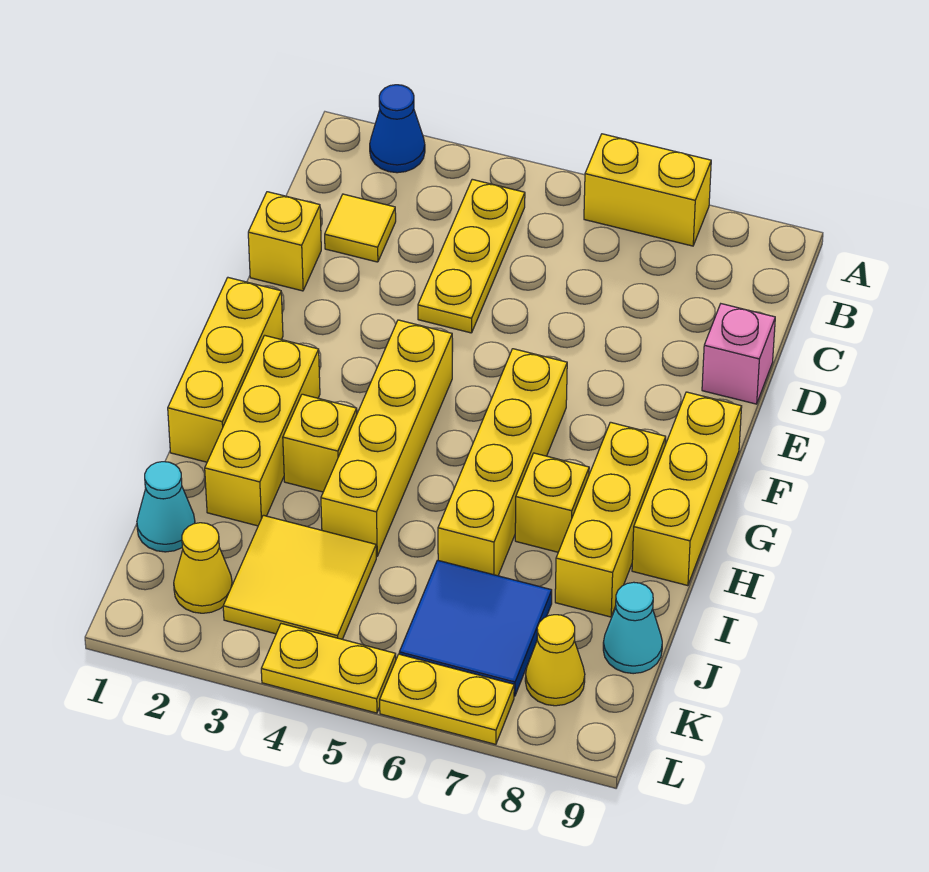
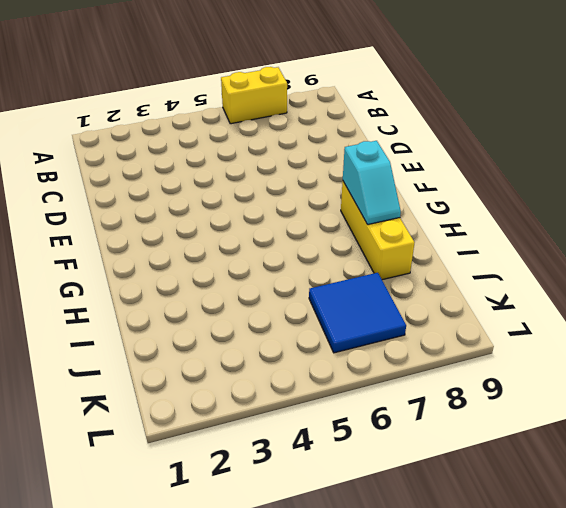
cyan slope G8:H8 level 2 top G -> none
none -> blue cone A2 level 1
none -> yellow plate B4:D4 level 1
none -> yellow tile C2 level 1

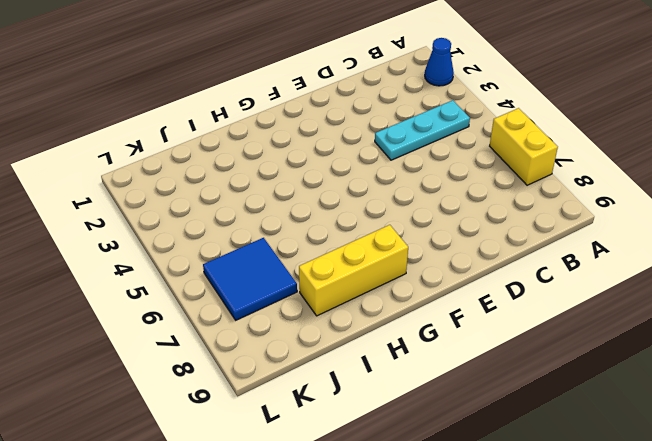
cyan plate B4:D4 level 1 -> yellow plate B4:D4 level 1
none -> yellow tile C2 level 1
none -> yellow brick D1 level 1
none -> pink brick D9 level 1

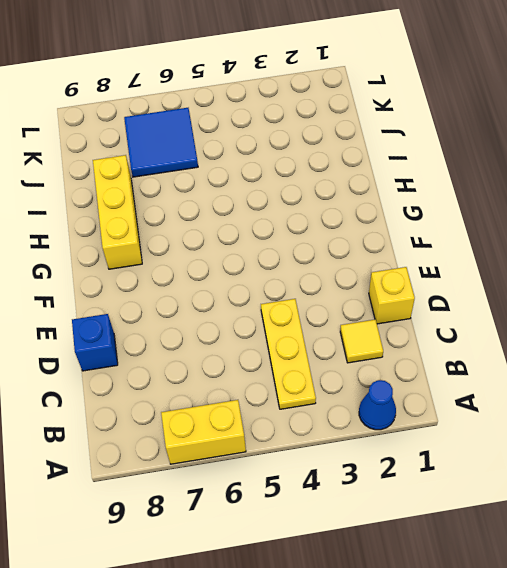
blue brick D9 level 1 -> pink brick D9 level 1
none -> yellow brick F1:H1 level 1
none -> yellow brick F4:I4 level 1
none -> yellow brick F6:I6 level 1

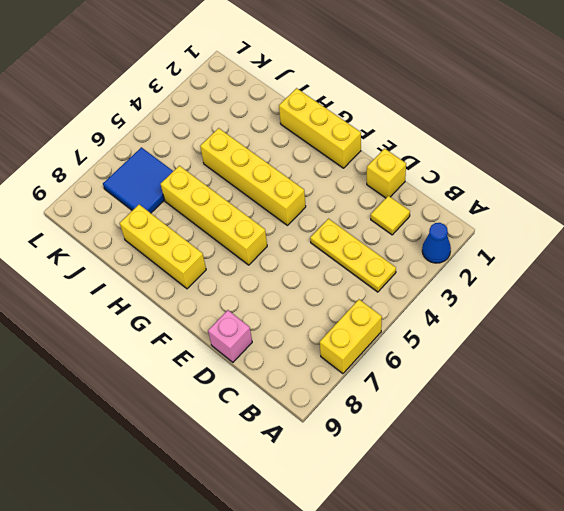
none -> yellow brick F9:H9 level 1
none -> yellow brick G2:I2 level 1
none -> yellow brick H3 level 1

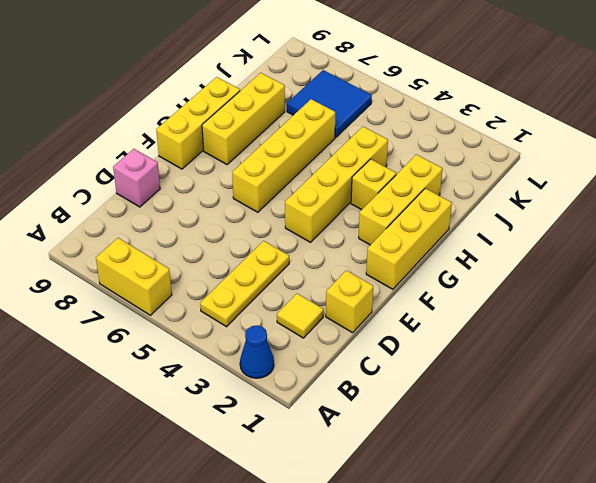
none -> yellow brick H7 level 1
none -> cyan cone J1 level 1
none -> yellow tile J3:K4 level 1

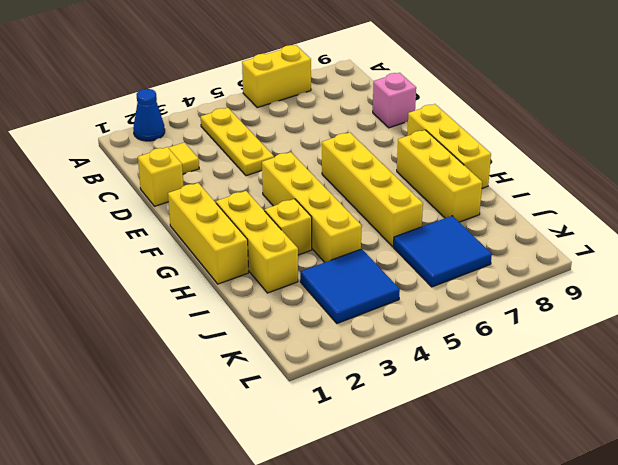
blue tile J3:K4 level 1 -> yellow tile J3:K4 level 1
none -> yellow brick H7 level 1
none -> cyan cone J1 level 1
none -> cyan cone J9 level 1

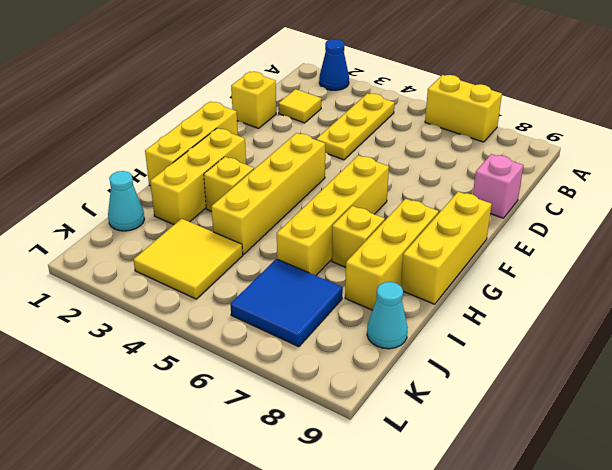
none -> yellow cone K2 level 1
none -> yellow cone K8 level 1
none -> yellow plate L4:L5 level 1

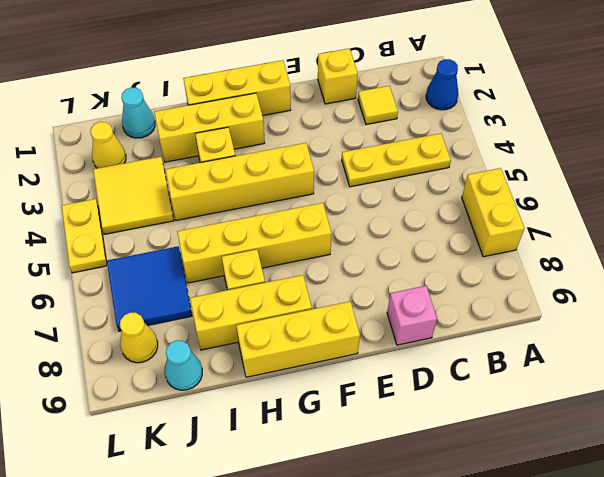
none -> yellow plate L6:L7 level 1

